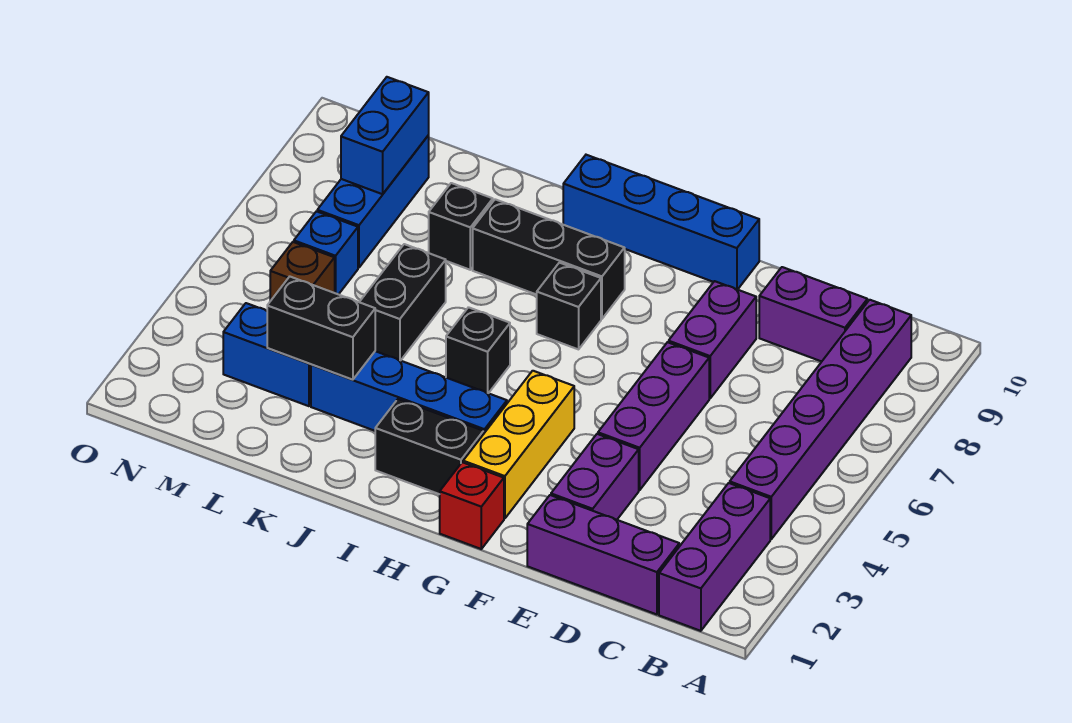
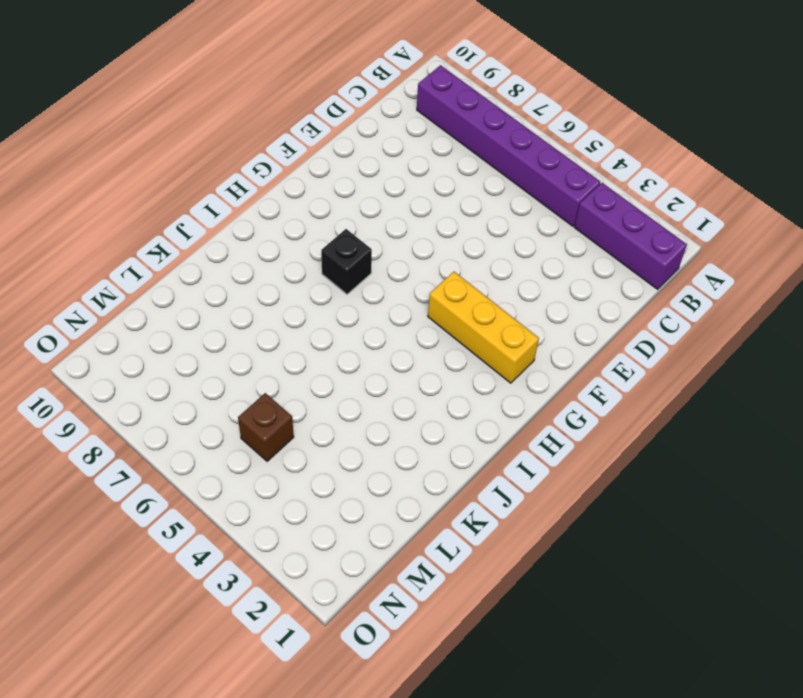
none -> purple brick C1:E1 level 1
none -> purple brick C9:D9 level 1
none -> purple brick E2:E3 level 1

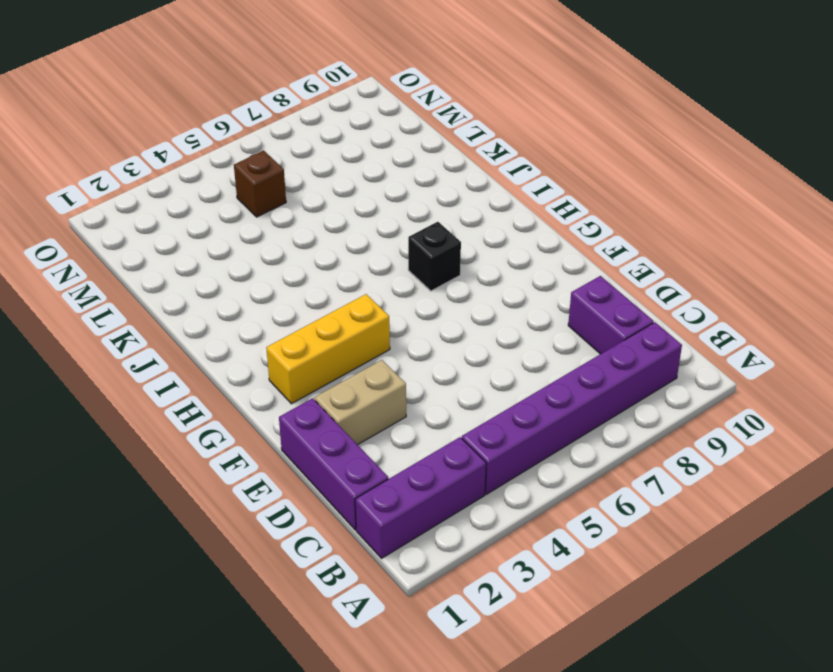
tan brick E2:E3 level 1 -> purple brick E2:E3 level 1
none -> purple brick E4:E6 level 1
none -> purple brick E7:E8 level 1
none -> blue brick F10:I10 level 1

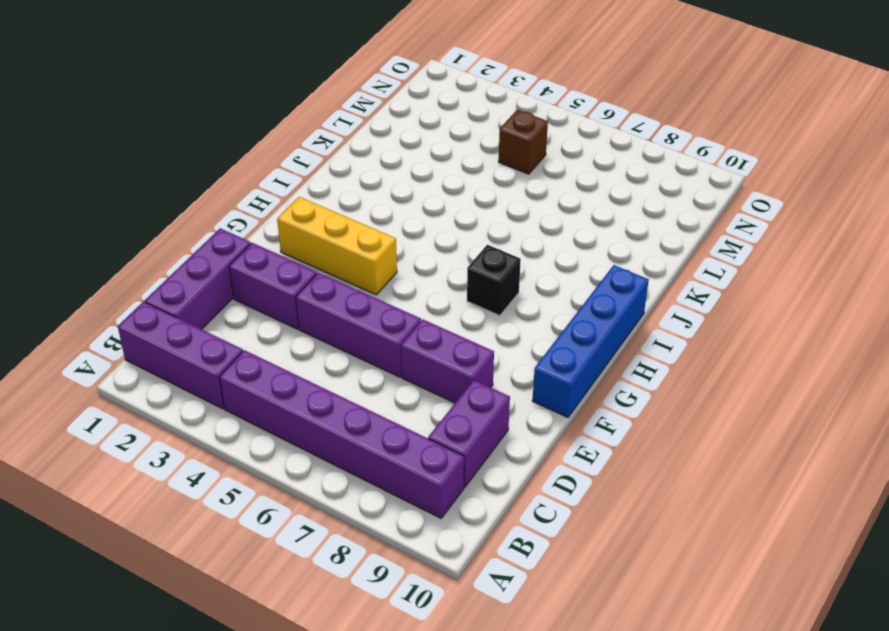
none -> red brick G1 level 1
none -> black brick H2:I2 level 1
none -> blue brick H3:K3 level 1

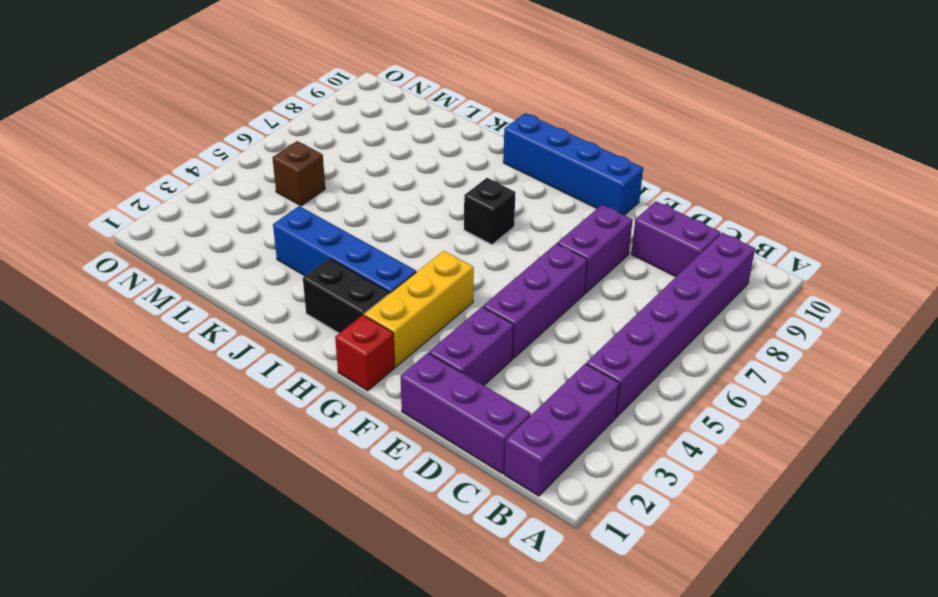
none -> black brick H8:J8 level 1
none -> black brick I5 level 1
none -> black brick K5:K6 level 1

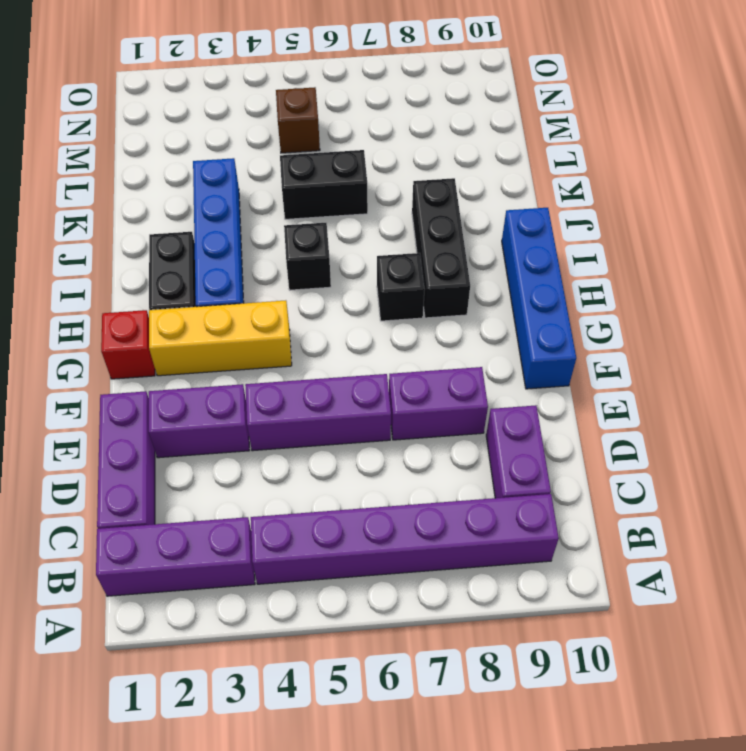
none -> black brick K8 level 1
none -> blue brick L3:M3 level 1
none -> blue brick M6 level 1

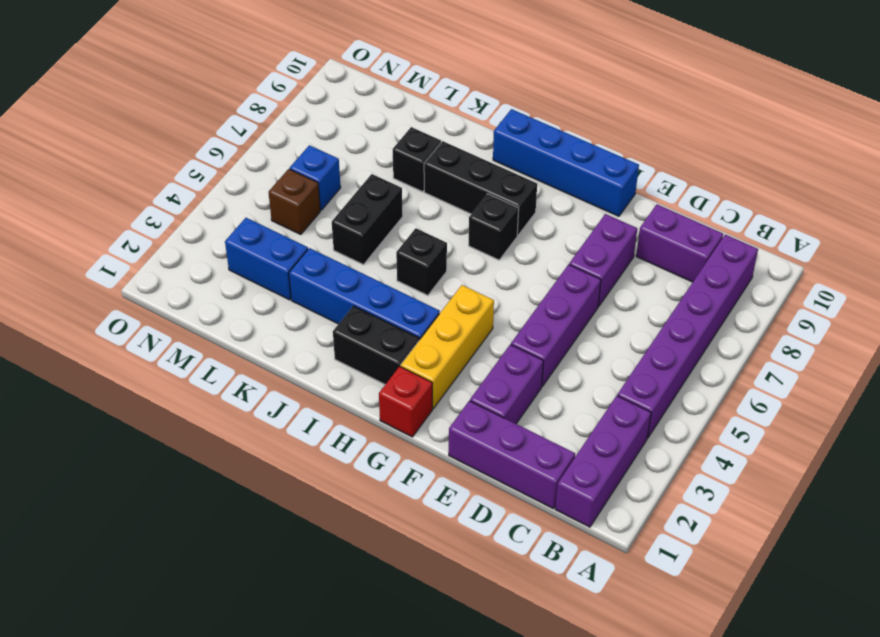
none -> blue brick M7:M9 level 1
none -> black brick K3:L3 level 2
none -> blue brick M8:M9 level 2

